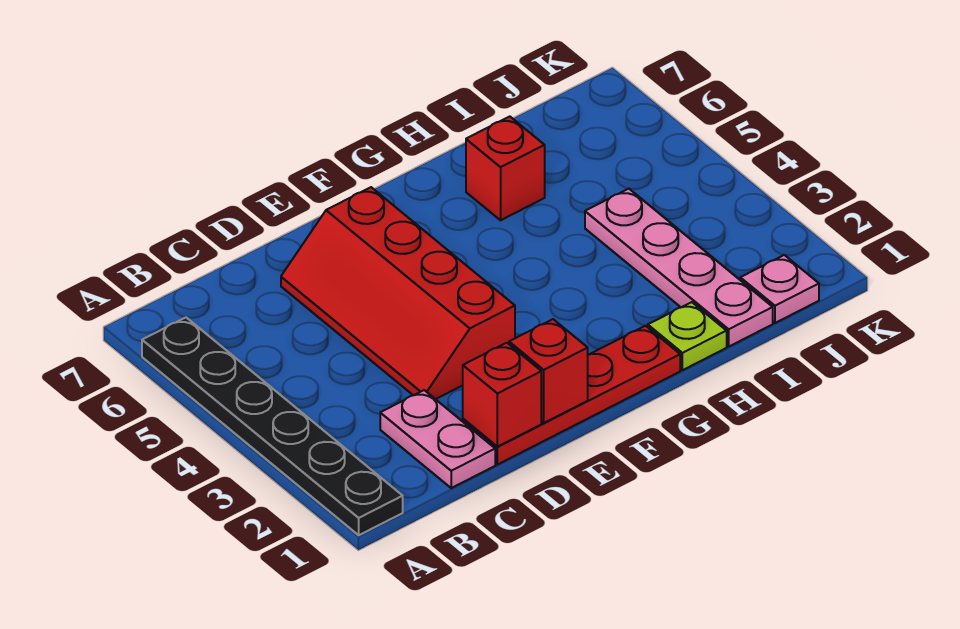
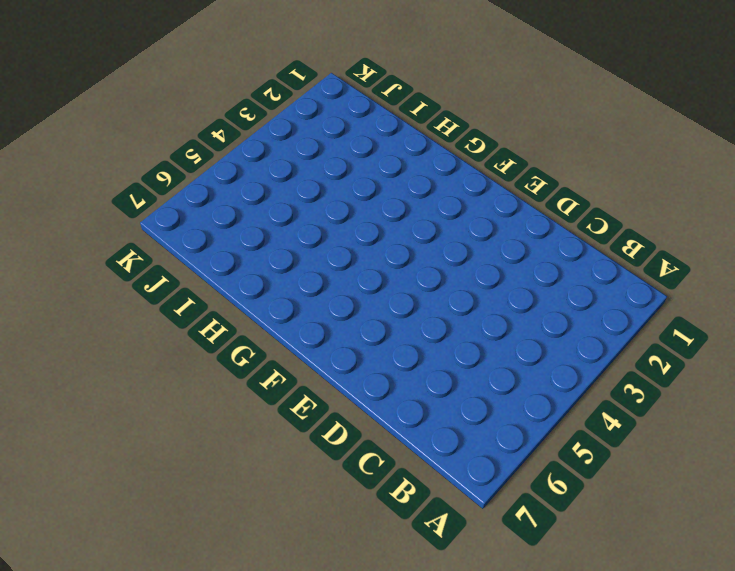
none -> black plate A1:A6 level 1
none -> pink plate C1:C2 level 1

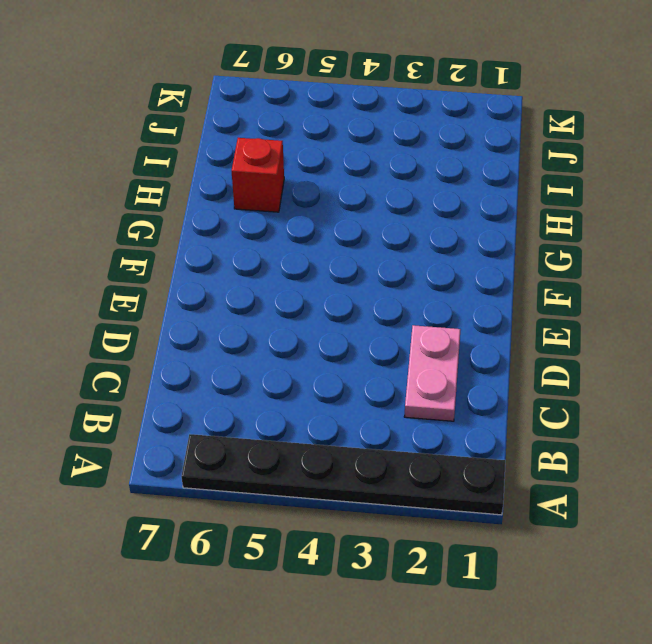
pink plate C2:D2 level 1 -> pink plate C1:C2 level 1
none -> red plate D1:G1 level 1
none -> red slope D3:E6 level 1 top E

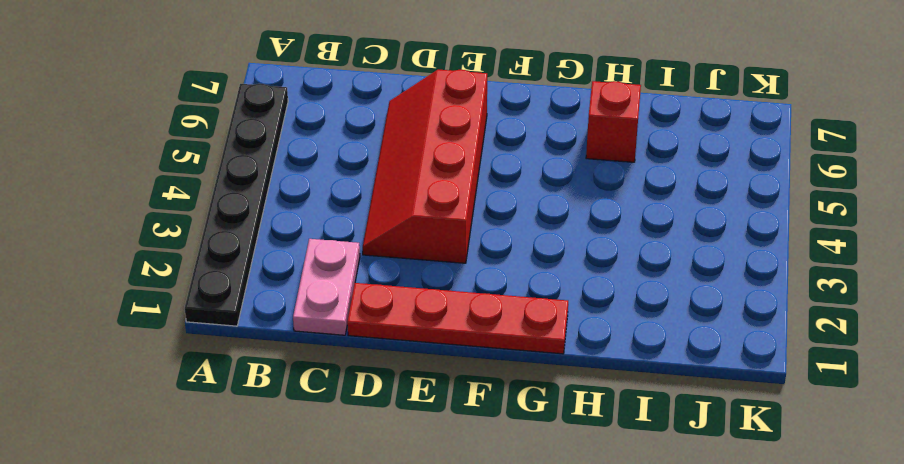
none -> lime plate H1 level 1
none -> pink plate I1:I4 level 1

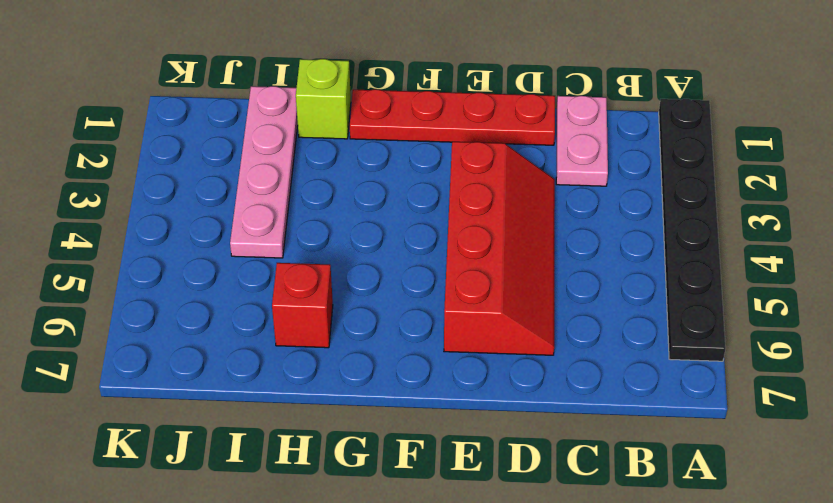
lime brick H1 level 1 -> lime plate H1 level 1
none -> pink plate J1 level 1
none -> red brick D1 level 2

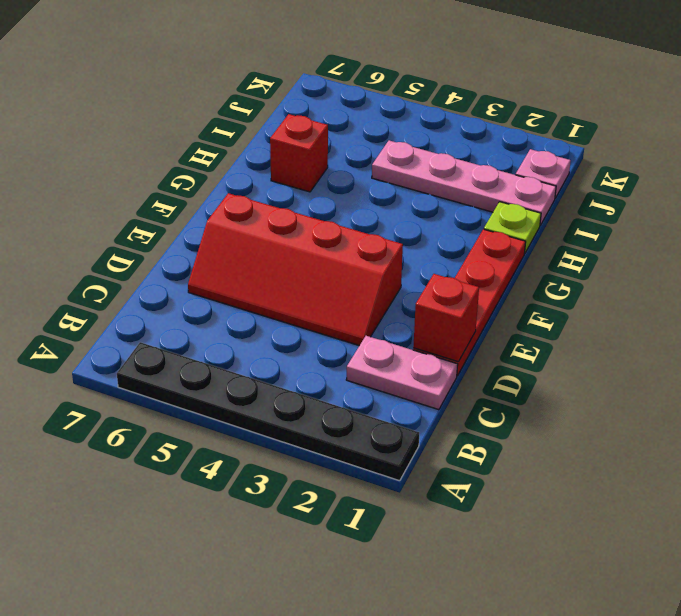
none -> red brick E1 level 2

